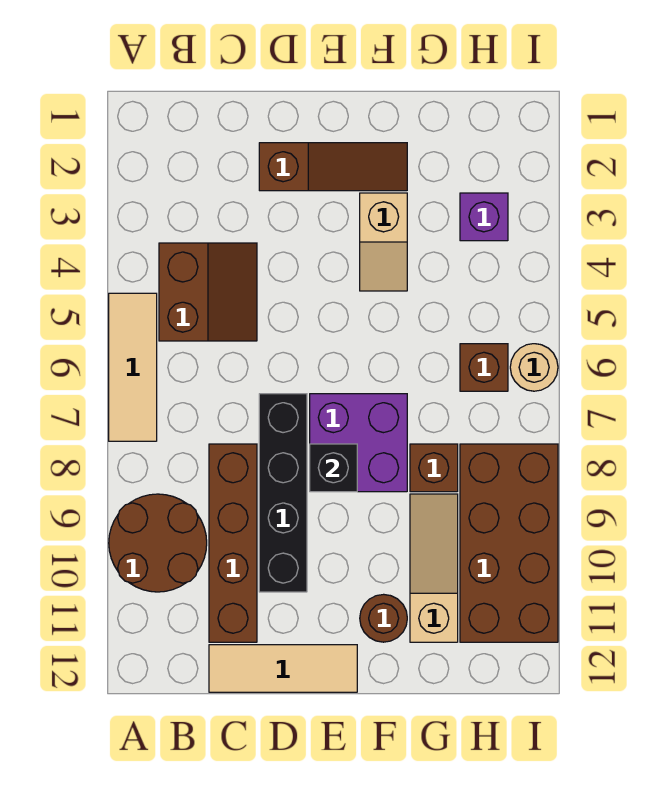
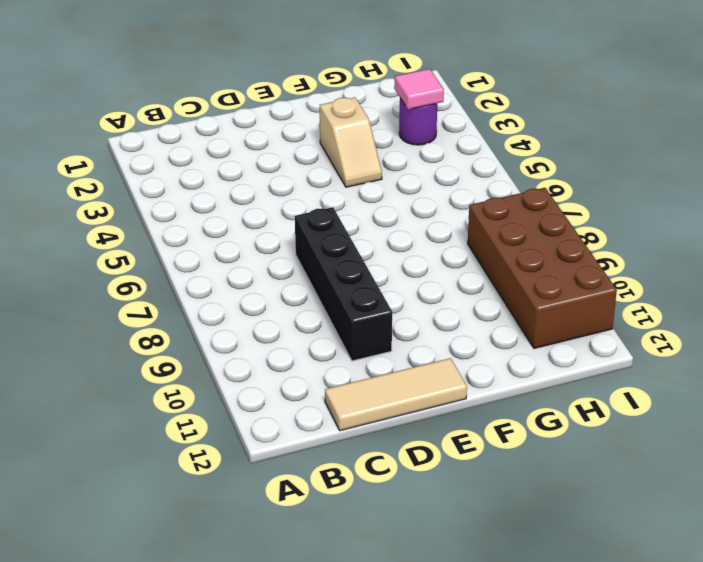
purple round brick H3 level 1 -> purple brick H3 level 1
pink tile H3 level 2 -> none
none -> tan tile A5:A7 level 1
none -> brown round brick A9:B10 level 1
none -> brown slope B4:C5 level 1 top B

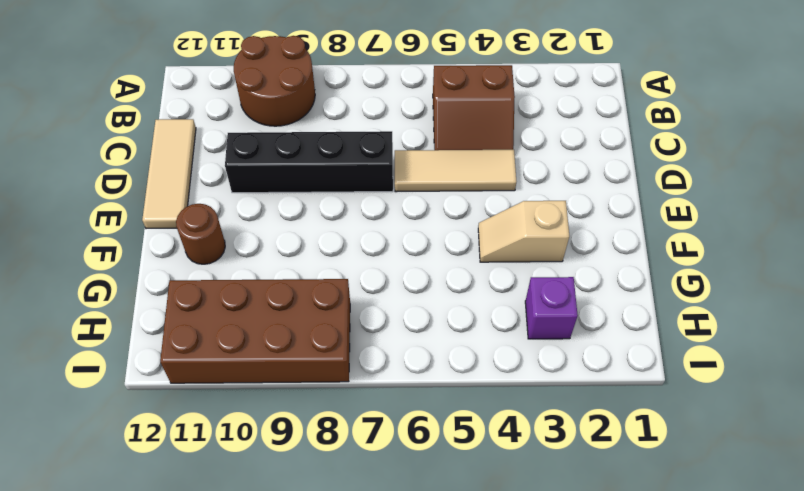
tan tile D4:D6 level 1 -> tan tile A5:A7 level 1
none -> brown brick C8:C11 level 1
none -> brown slope D2:F2 level 1 top D
none -> purple brick E7:F8 level 1

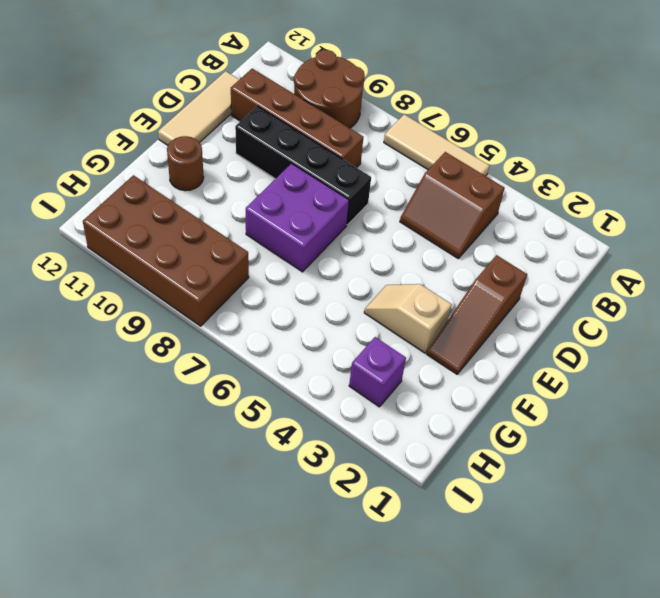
none -> brown brick G8 level 1
none -> tan slope G9:G11 level 1 top 11
none -> brown brick H6 level 1

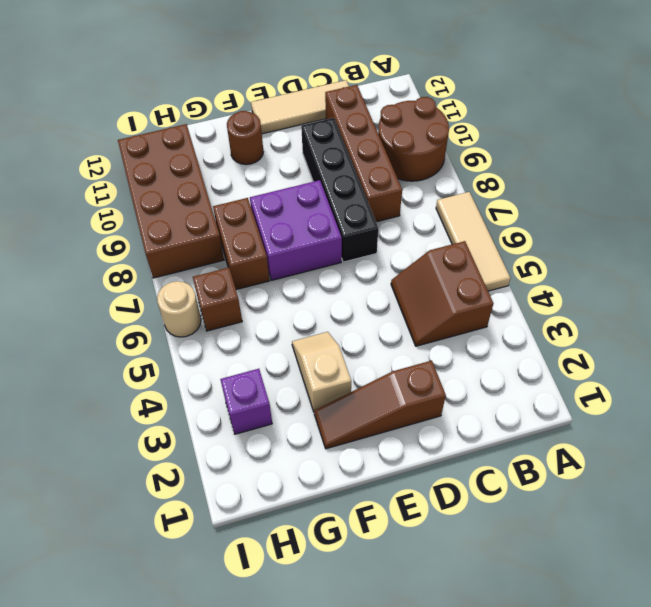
brown brick G7:G8 level 1 -> brown brick G8 level 1
none -> tan slope G9:G11 level 1 top 11
none -> black brick E8 level 2

